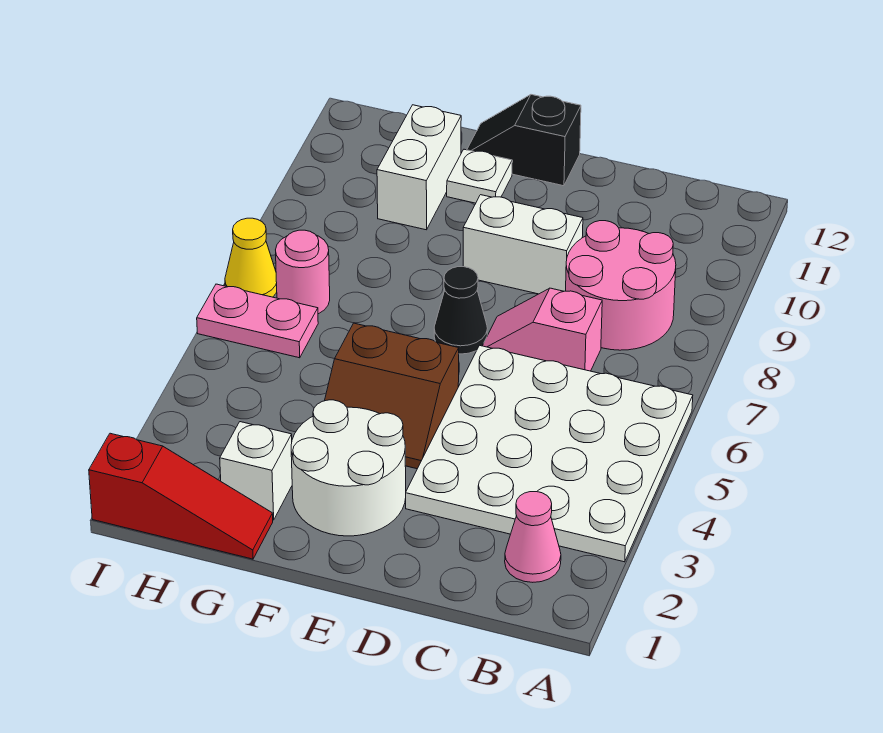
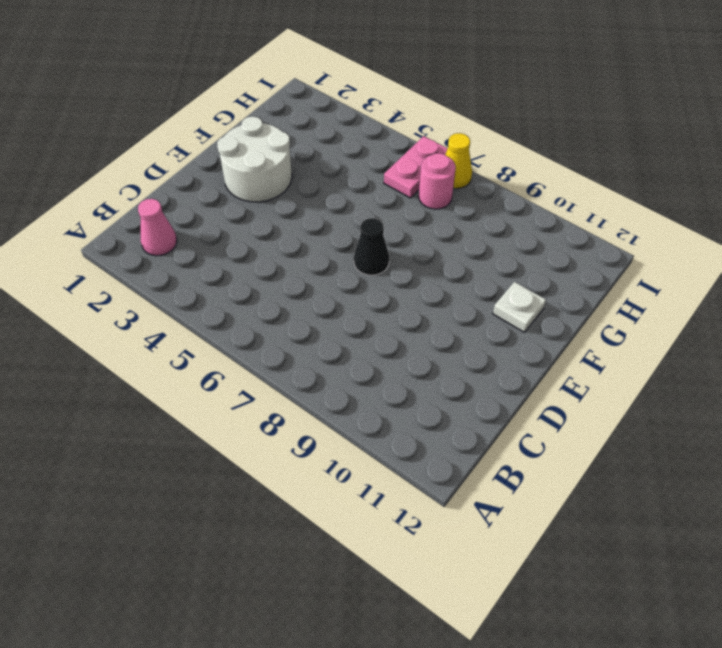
none -> white plate A3:D6 level 1
none -> pink round brick B8:C9 level 1
none -> pink slope C7:D7 level 1 top C

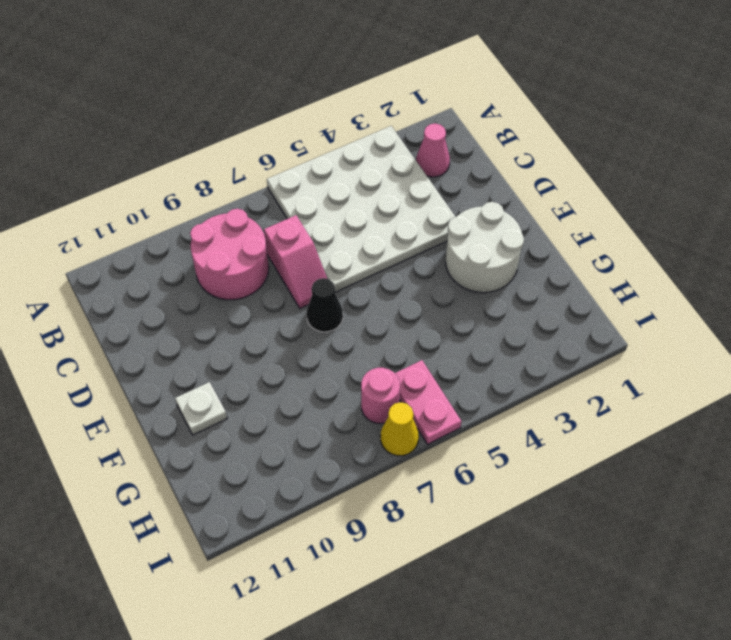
none -> white brick D9:E9 level 1
none -> brown slope E4:F5 level 1 top 5
none -> black slope E12:F12 level 1 top E

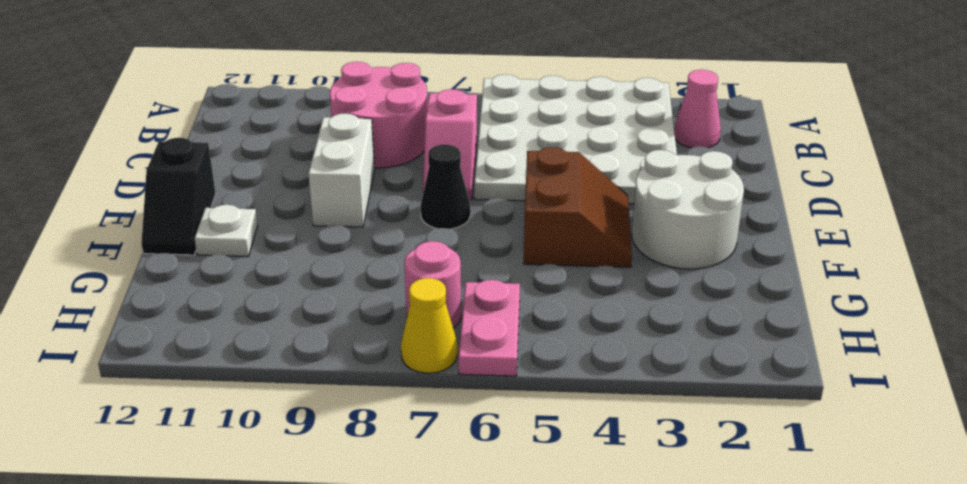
none -> red slope G1:I1 level 1 top I
none -> white brick G2 level 1
none -> white brick G10:G11 level 1

